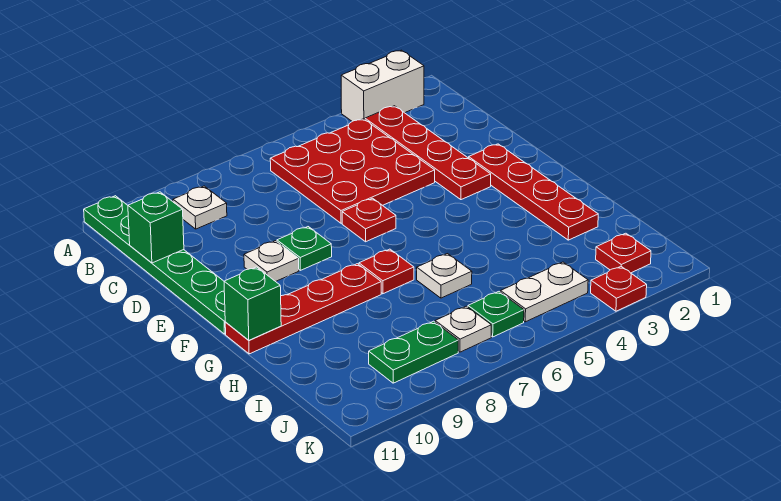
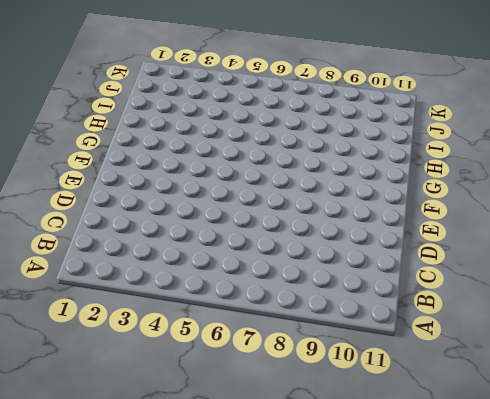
none -> white brick A2:A3 level 1
none -> green plate A11:F11 level 1
none -> red plate B3:E3 level 1

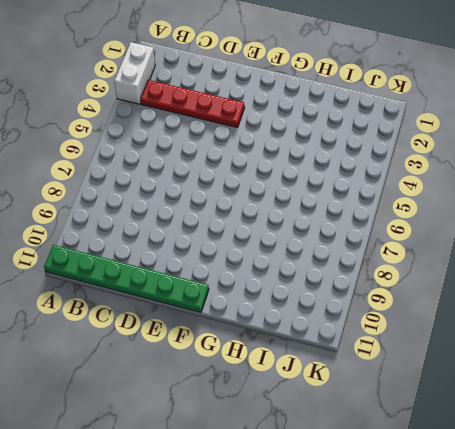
none -> red plate B4:D6 level 1
none -> white plate B9 level 1
none -> red plate E2:H2 level 1

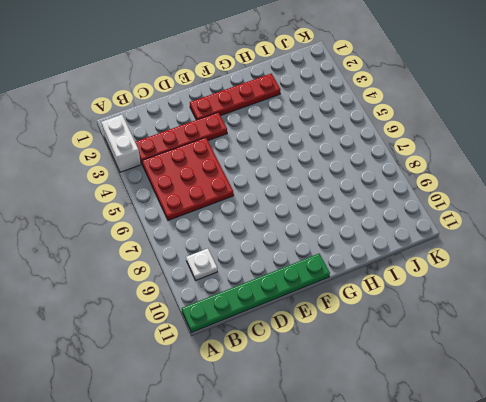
none -> red plate E6 level 1
none -> green plate E8 level 1
none -> white plate E9 level 1

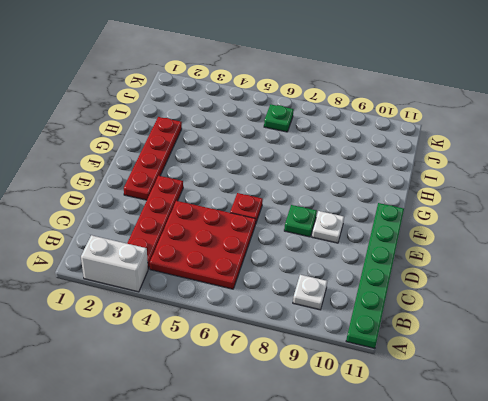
none -> red plate G7 level 1
none -> red plate G8:G11 level 1
none -> white plate H6 level 1

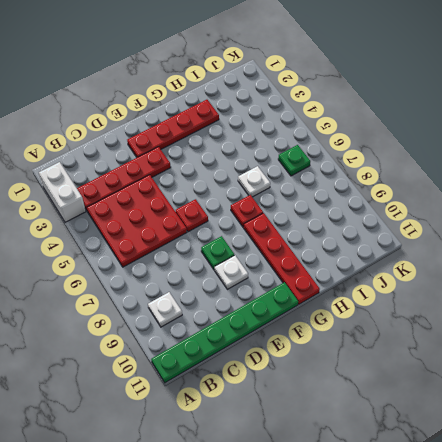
none -> red plate J2 level 1
none -> white plate J4:J5 level 1
none -> white plate J7 level 1

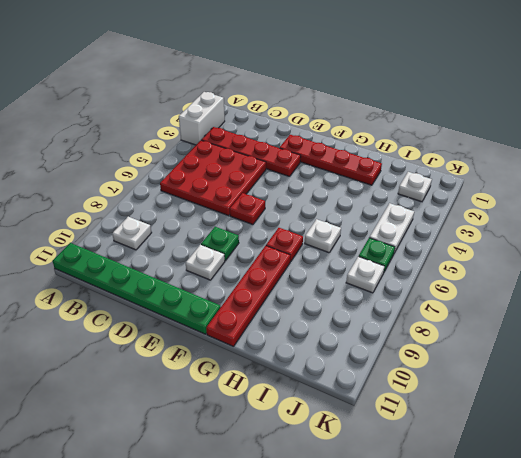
white plate J2 level 1 -> red plate J2 level 1
none -> green plate J8:J9 level 1
none -> red plate K3 level 1
none -> green brick C11 level 2

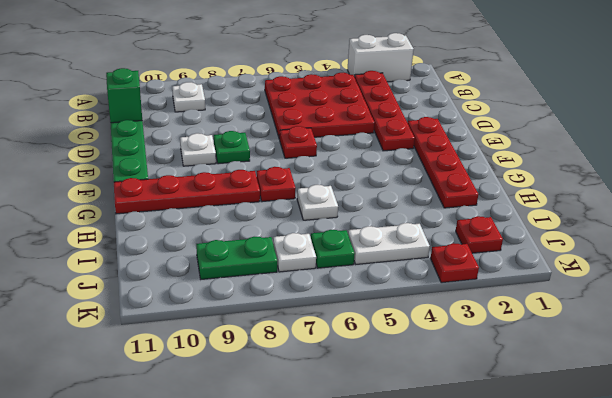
none -> green brick G11 level 2

